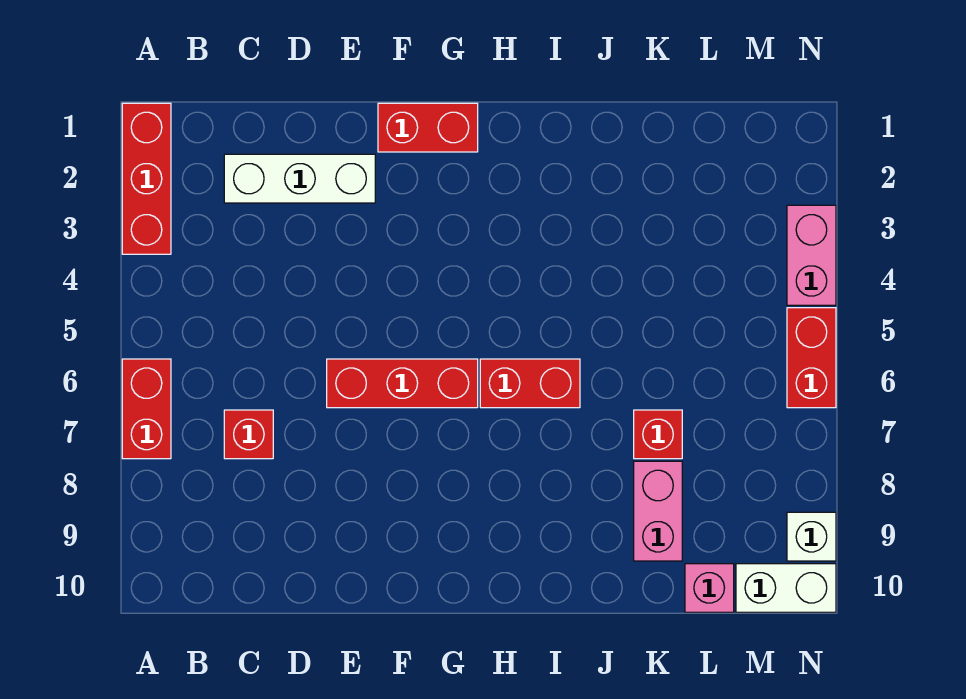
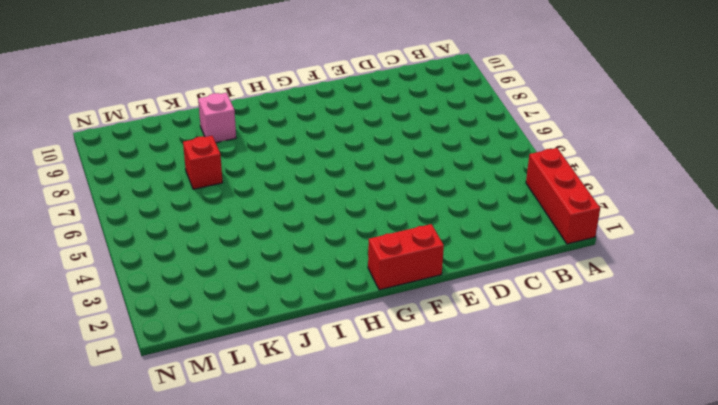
pink brick J9 level 1 -> pink brick L10 level 1
none -> red brick A6:A7 level 1
none -> white brick C2:E2 level 1
none -> red brick C7 level 1

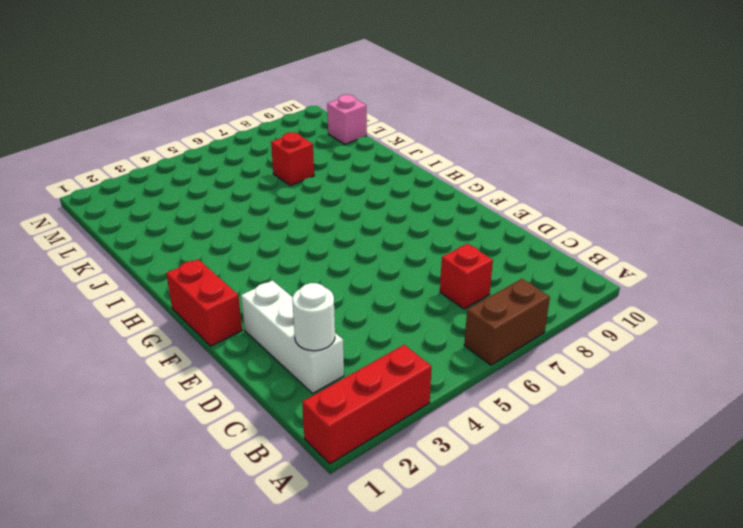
brown brick A6:A7 level 1 -> red brick A6:A7 level 1
white round brick C2 level 2 -> none
none -> red brick E6:G6 level 1
none -> red brick H6:I6 level 1
none -> pink brick K8:K9 level 1

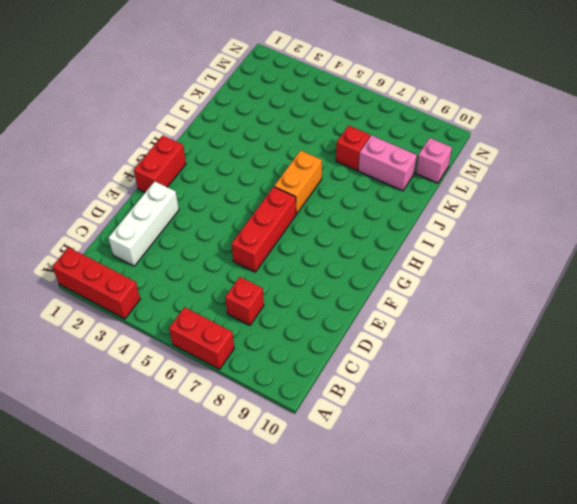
orange brick H6:I6 level 1 -> red brick H6:I6 level 1
none -> white brick M10:N10 level 1
none -> pink brick N3:N4 level 1
none -> red brick N5:N6 level 1

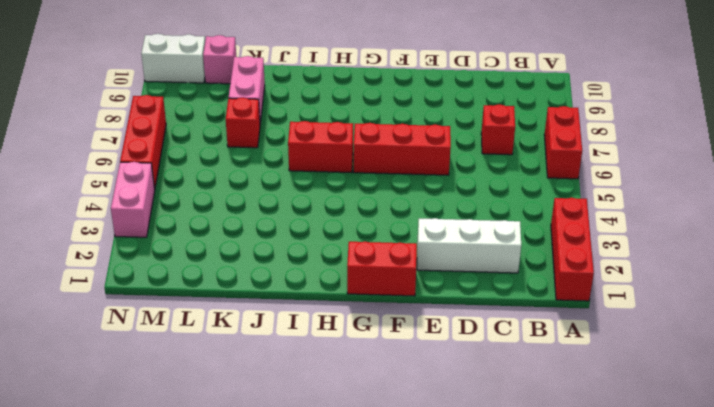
red brick N5:N7 level 1 -> red brick N5:N6 level 1
none -> white brick N9 level 1

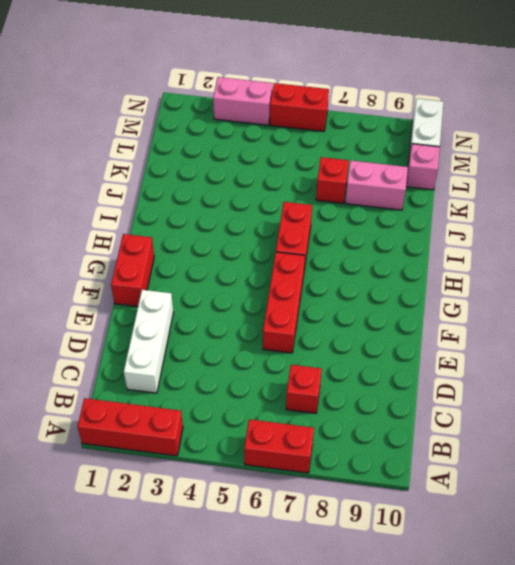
none -> white brick N9 level 1

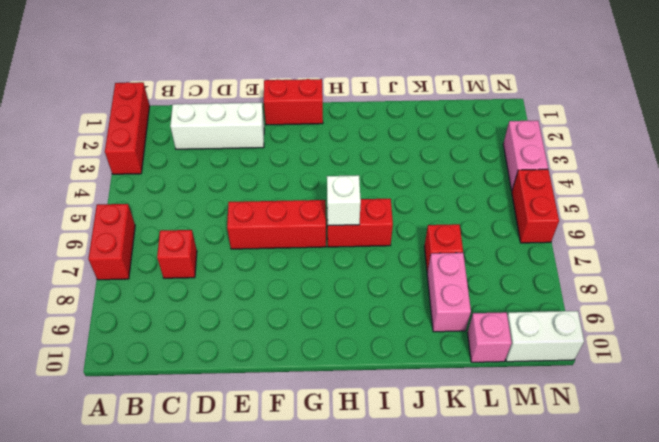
white brick H6 level 2 -> white brick N9 level 1

